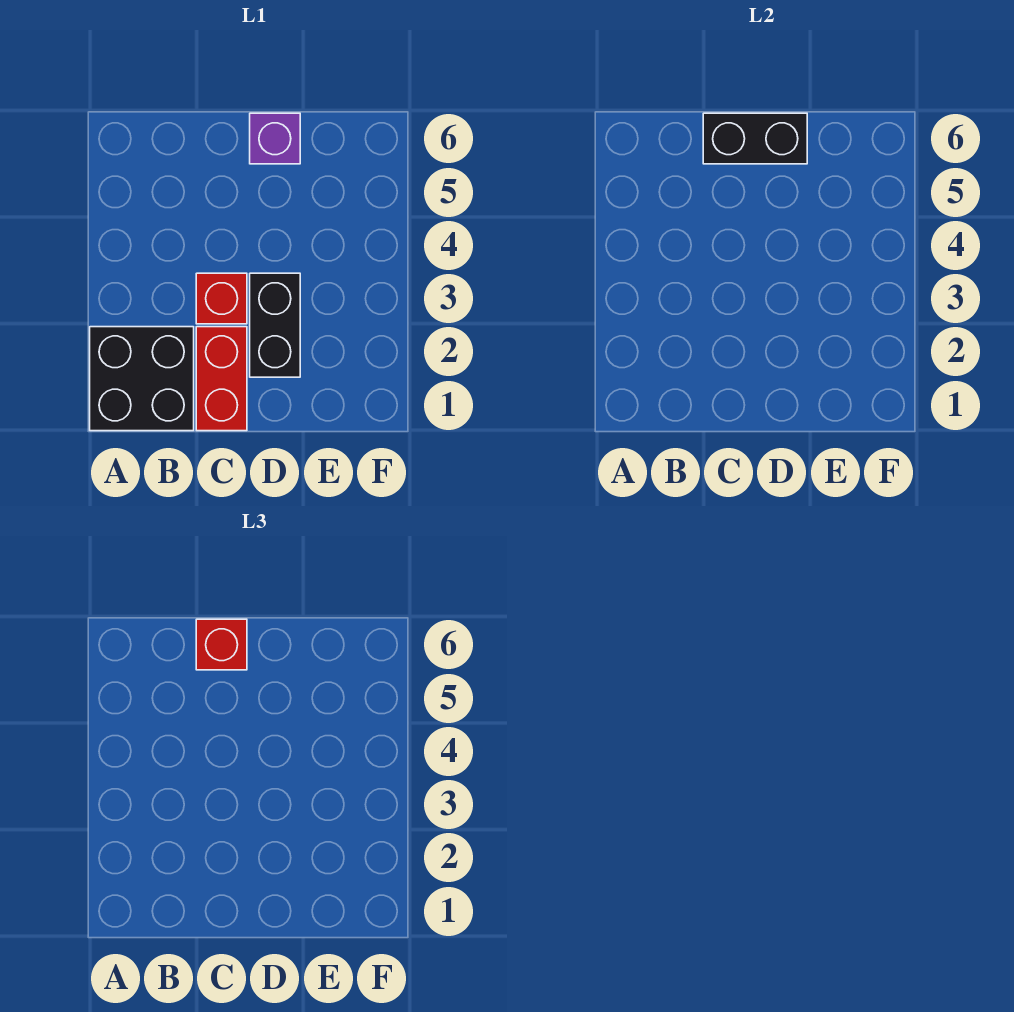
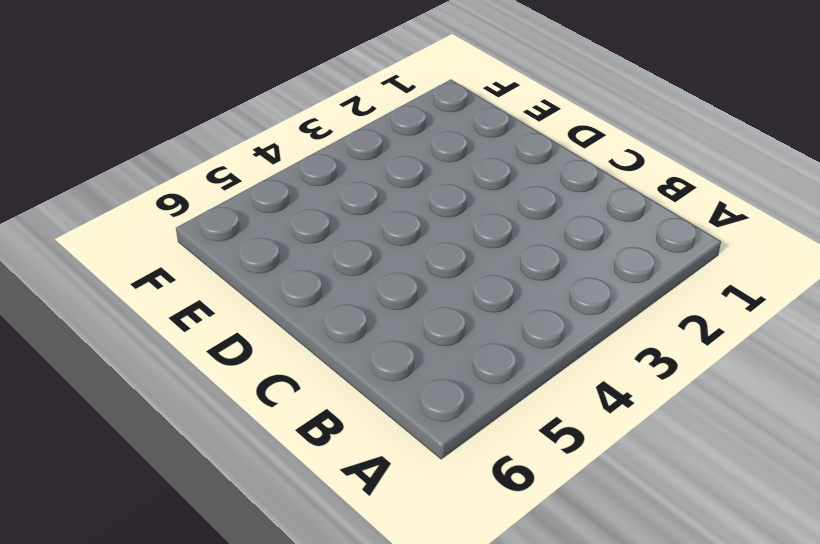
none -> black brick A1:B2 level 1
none -> red brick C1:C2 level 1

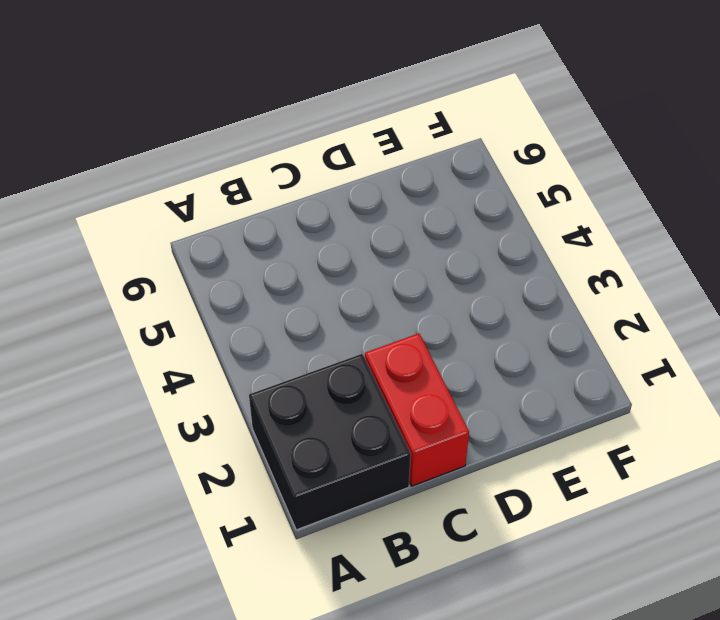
none -> red brick C3 level 1
none -> black brick D2:D3 level 1

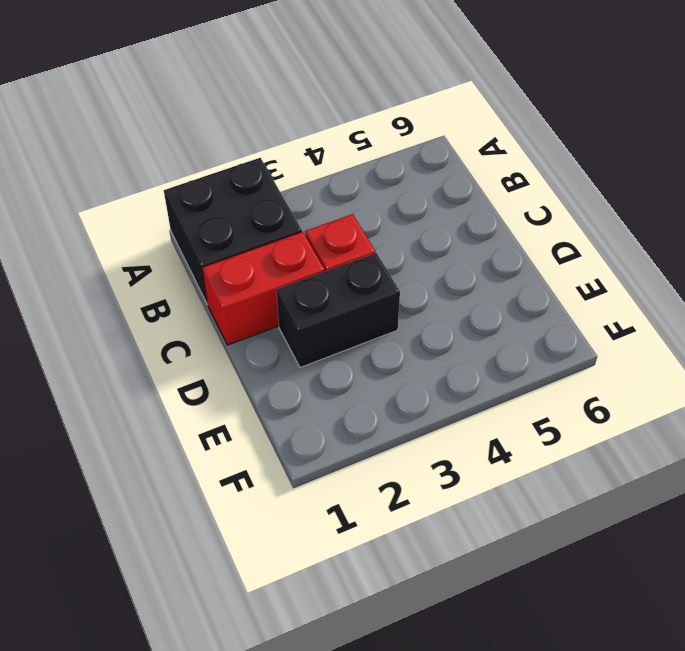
none -> purple brick D6 level 1
none -> black brick C6:D6 level 2

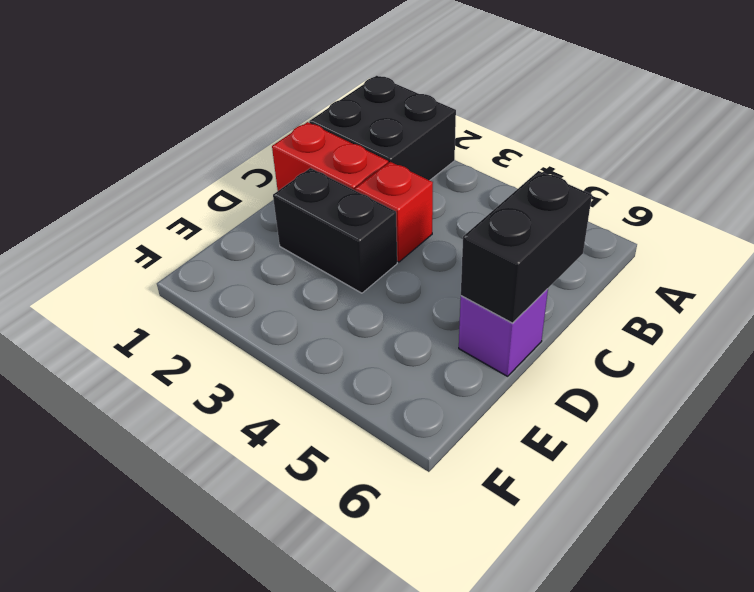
none -> red brick C6 level 3

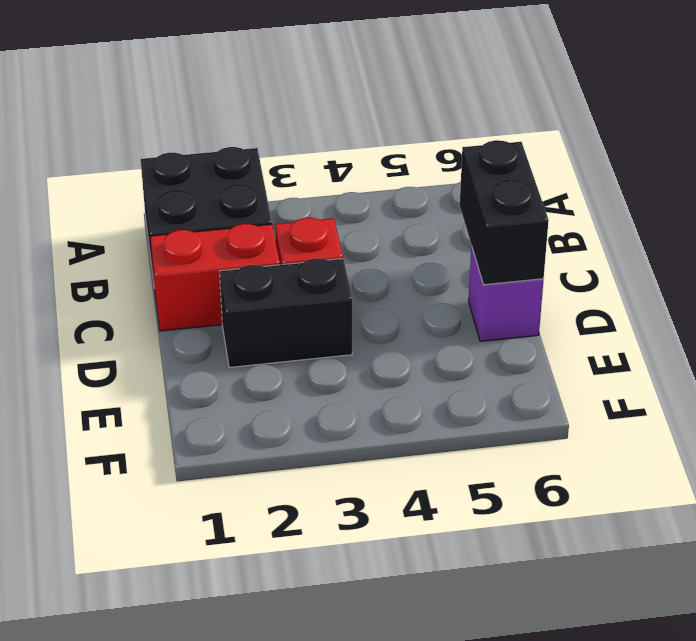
none -> red brick C6 level 3

